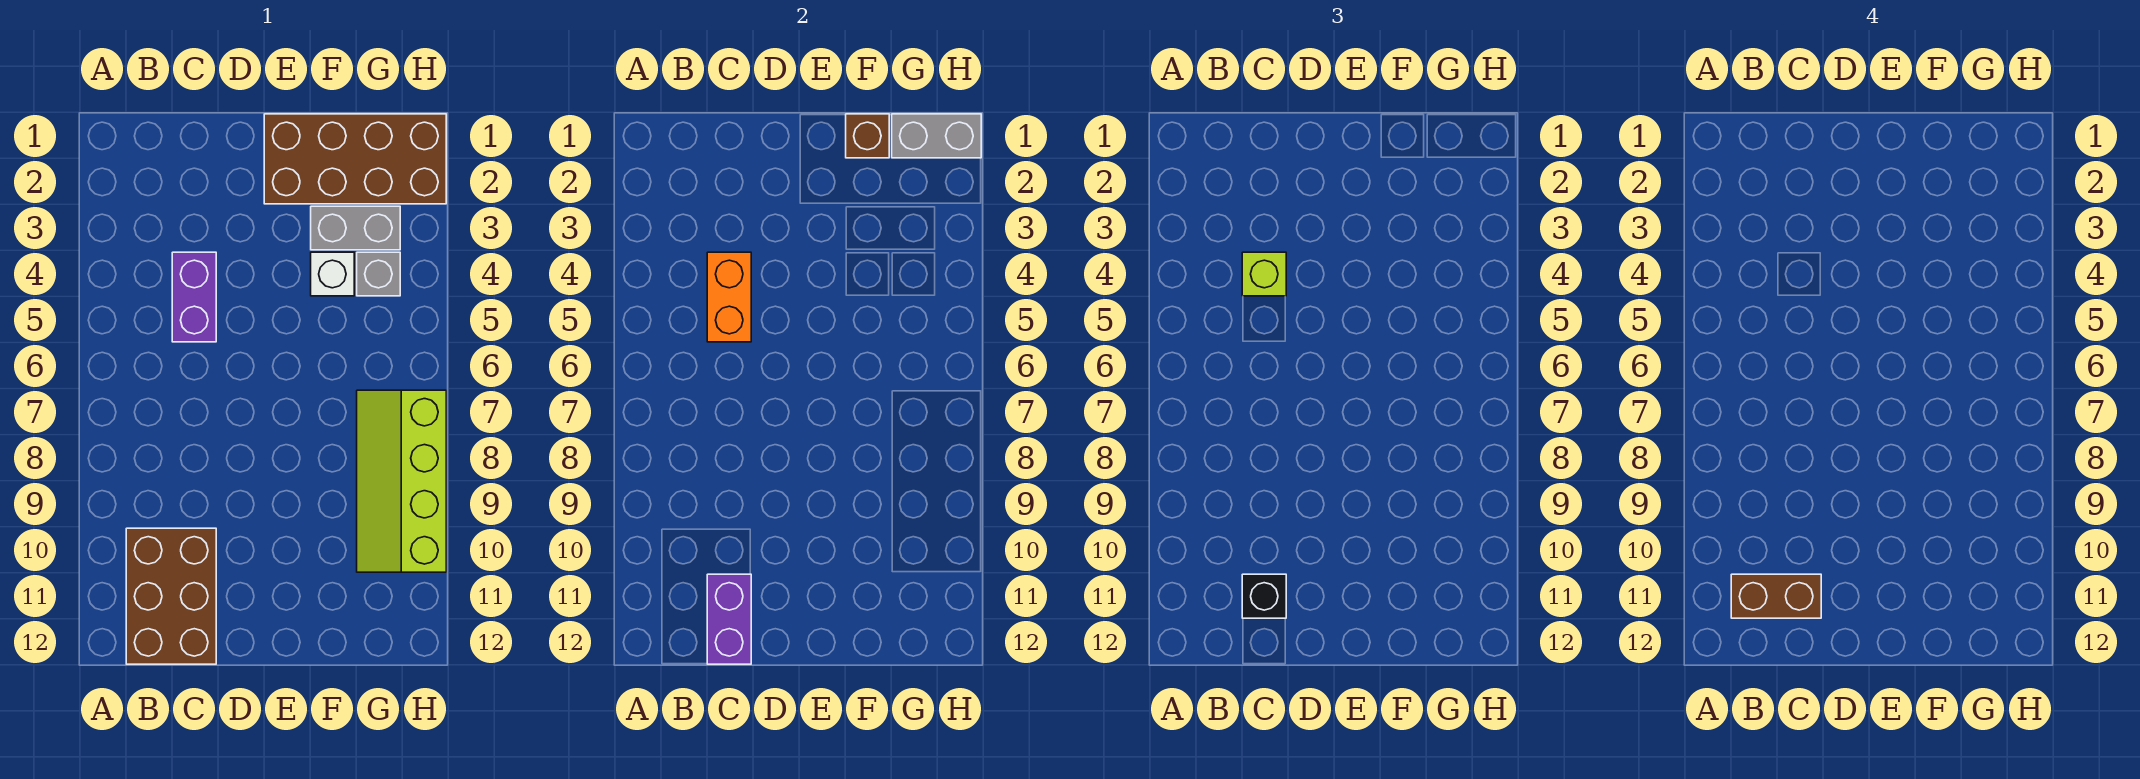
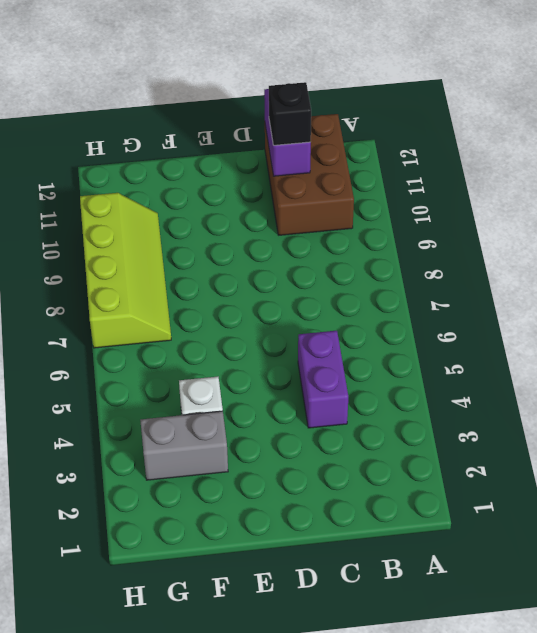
none -> brown brick E1:H2 level 1
none -> grey brick G4 level 1
none -> orange brick C4:C5 level 2

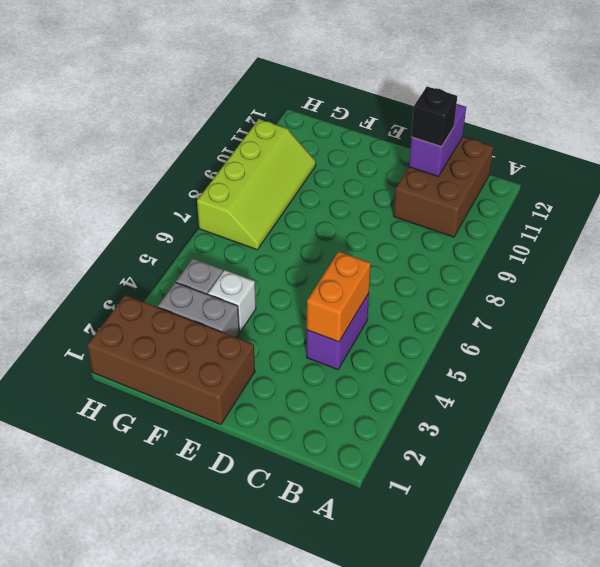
none -> brown brick F1 level 2
none -> grey brick G1:H1 level 2
none -> lime brick C4 level 3

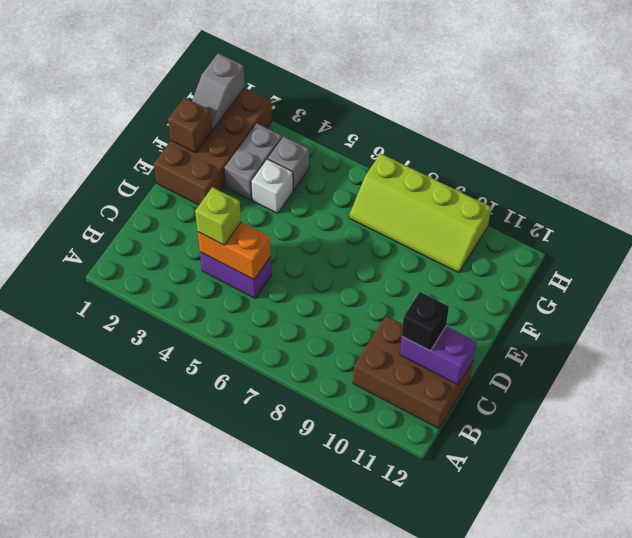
grey slope G1:H1 level 2 top H -> grey brick G1:H1 level 2
none -> brown brick B11:C11 level 4

